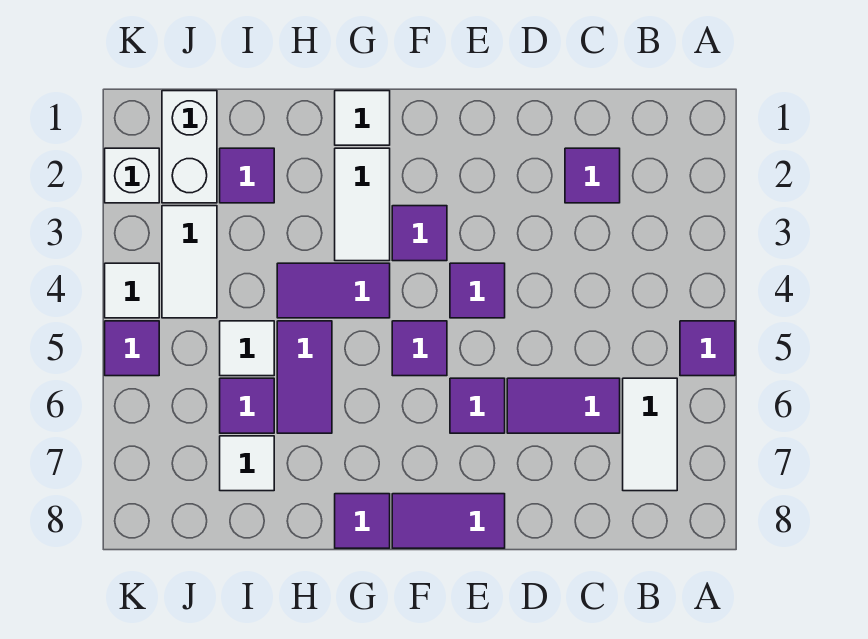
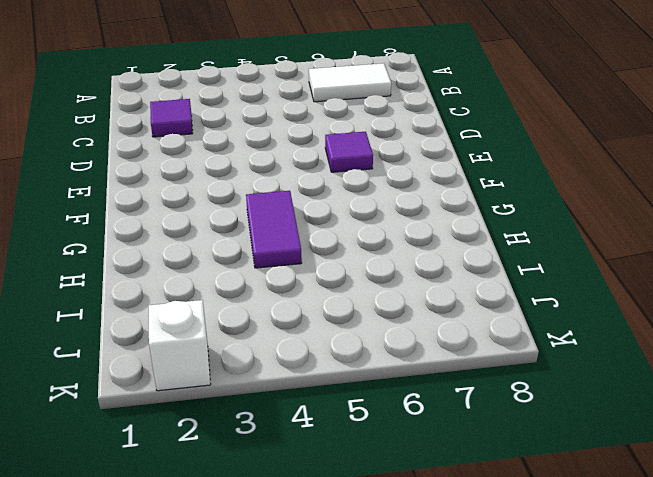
none -> purple tile A5 level 1
none -> purple tile C6:D6 level 1
none -> purple tile E4 level 1

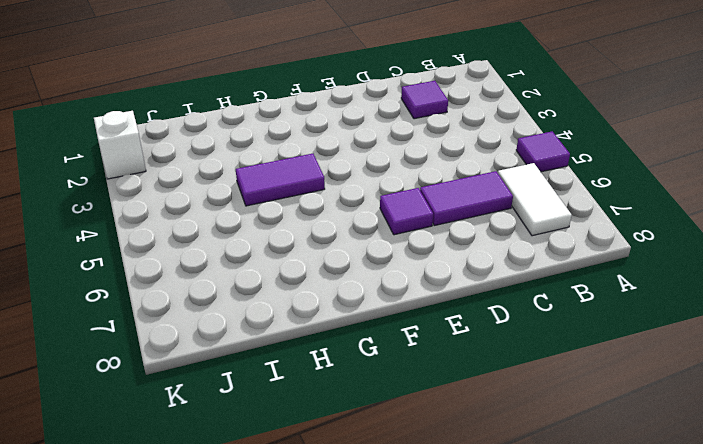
none -> purple tile E4 level 1
none -> purple tile E8:F8 level 1
none -> purple tile F3 level 1

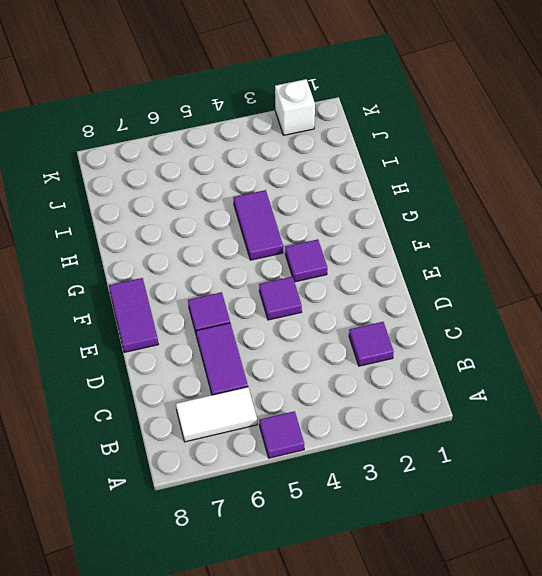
none -> purple tile F5 level 1
none -> white tile G1 level 1
none -> white tile G2:G3 level 1

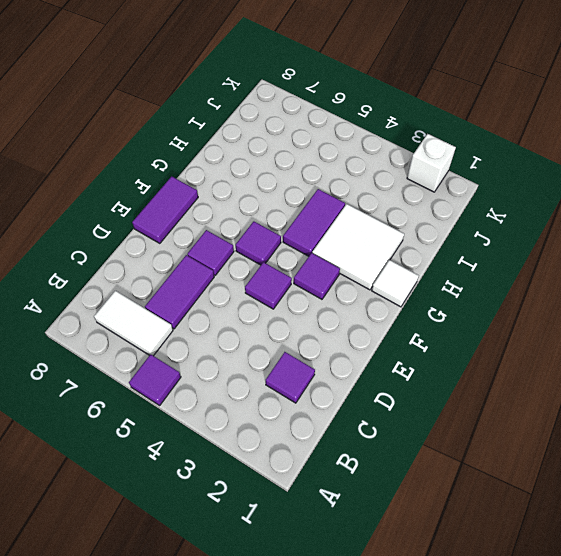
white tile G2:H3 level 1 -> white tile G2:G3 level 1
none -> purple tile G8 level 1
none -> purple tile H5:H6 level 1
none -> purple tile I2 level 1

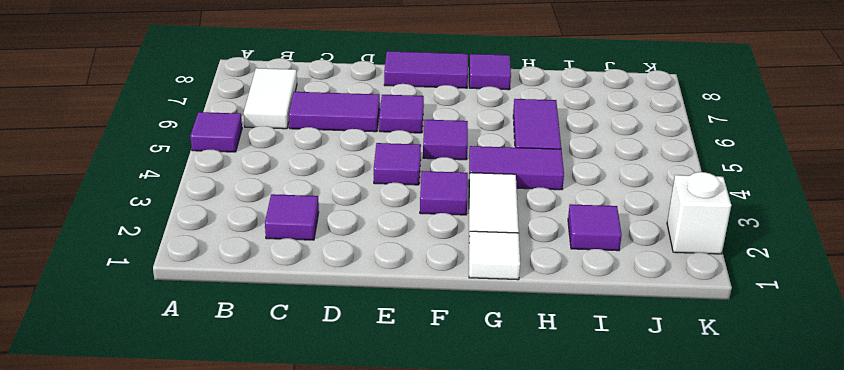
none -> white tile I5 level 1
none -> purple tile I6 level 1
none -> white tile I7 level 1

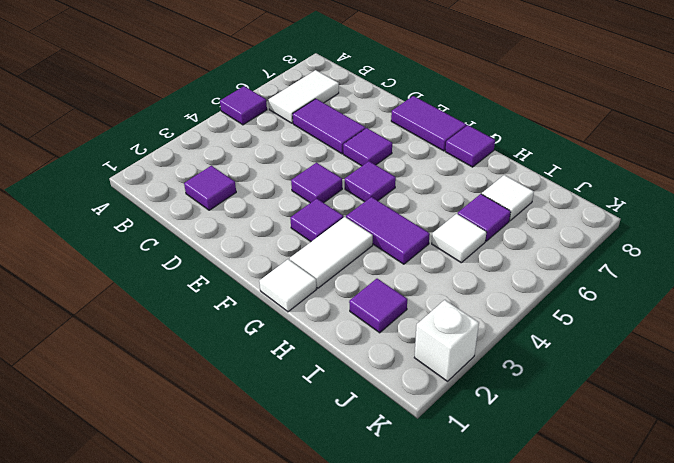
none -> purple tile H5:H6 level 1
none -> white brick J1:J2 level 1
none -> white tile J3:J4 level 1

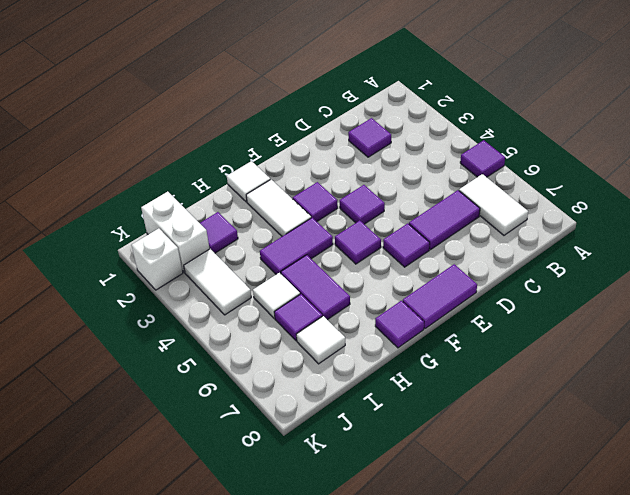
none -> white tile K4 level 1
none -> purple tile K5 level 1

